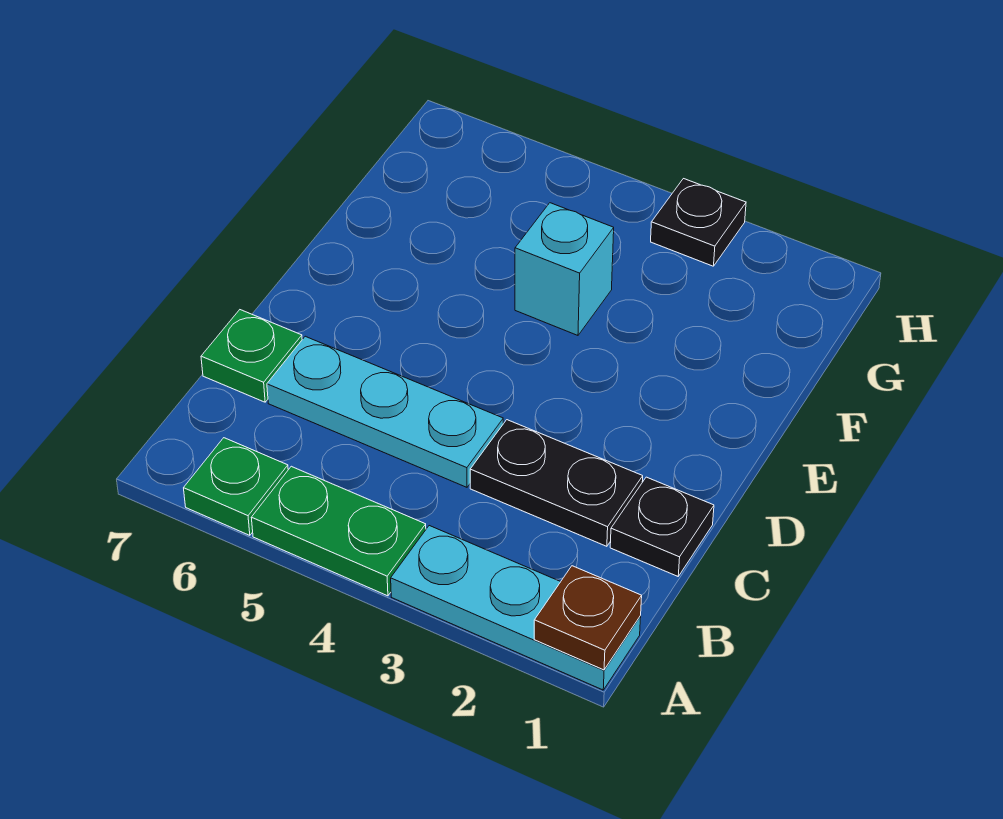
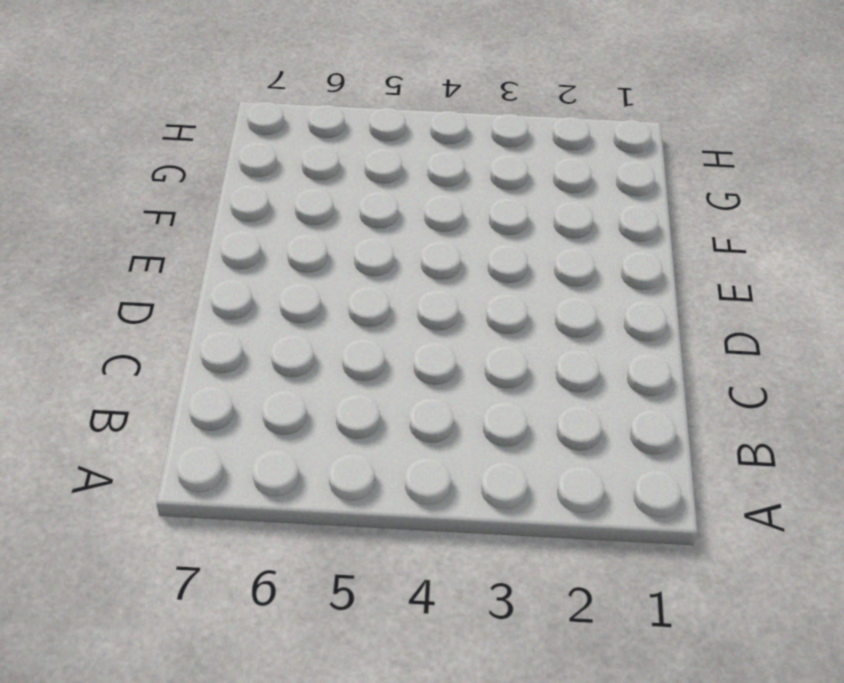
none -> cyan plate A1:A3 level 1
none -> green plate A4:A5 level 1

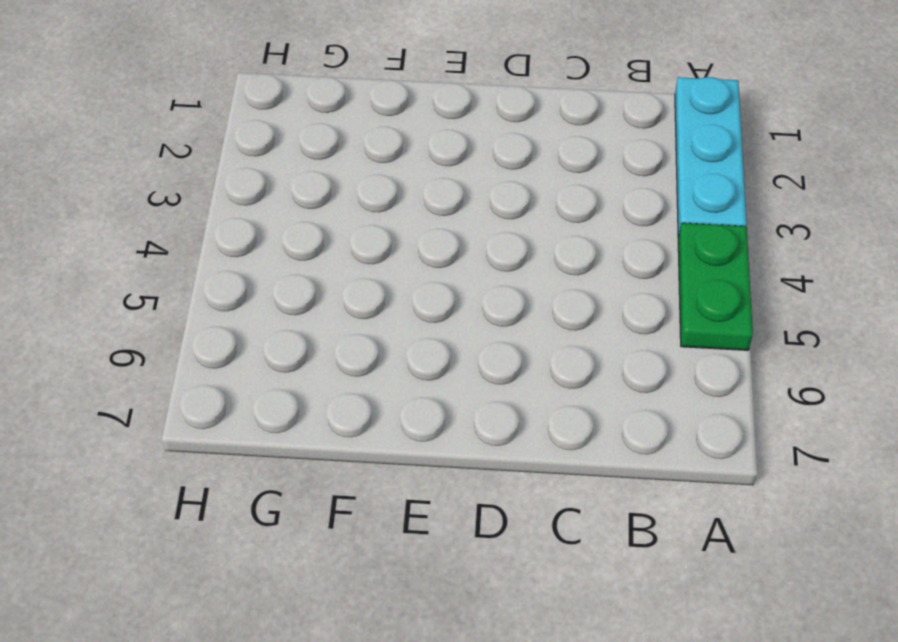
none -> green plate A6 level 1
none -> black plate C1 level 1

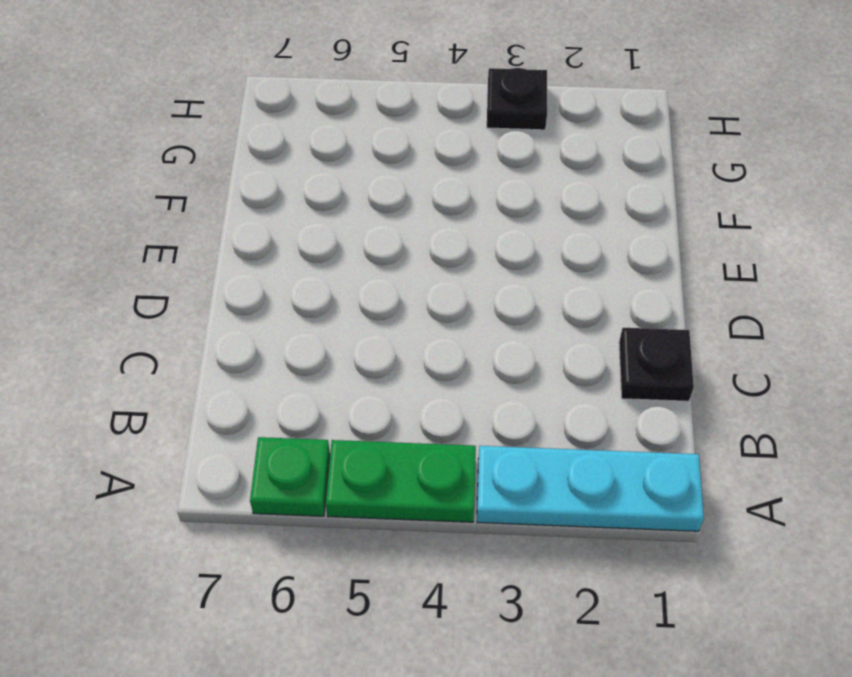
none -> black plate C2:C3 level 1
none -> cyan plate C4:C6 level 1

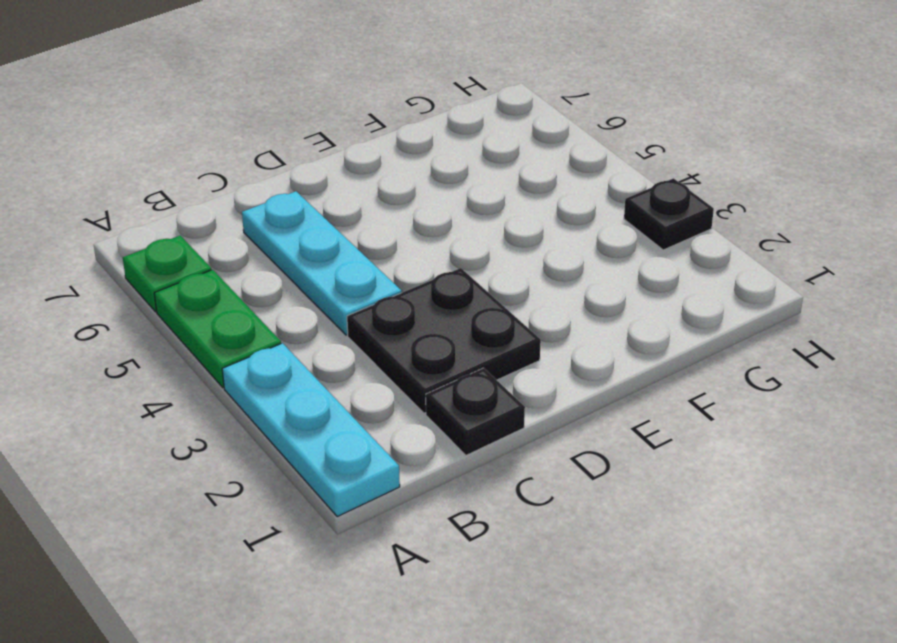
black plate C2:D3 level 1 -> black plate C2:C3 level 1
none -> green plate C7 level 1
none -> cyan brick F4 level 1

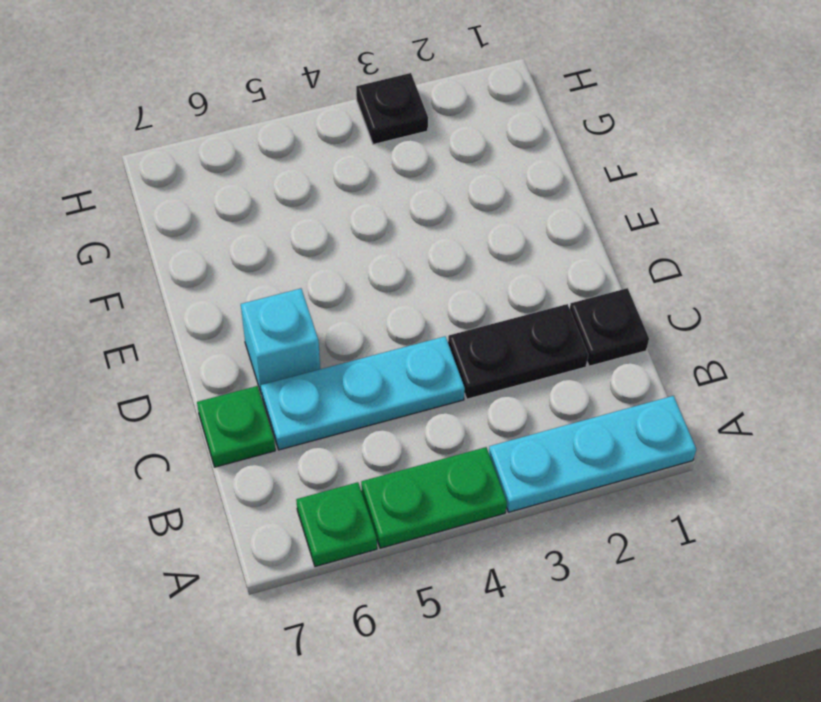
cyan brick D6 level 1 -> cyan brick F4 level 1
none -> brown plate A1 level 2

